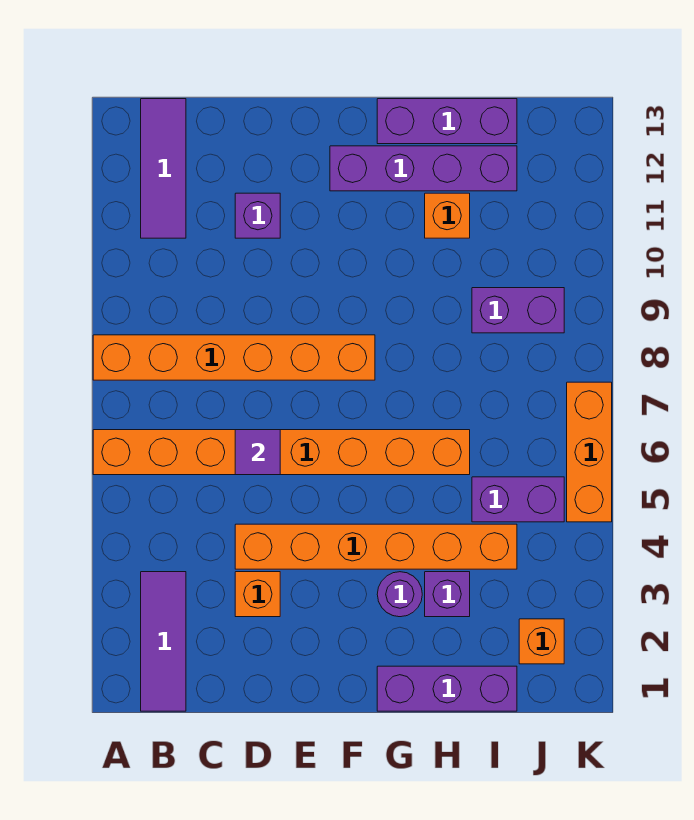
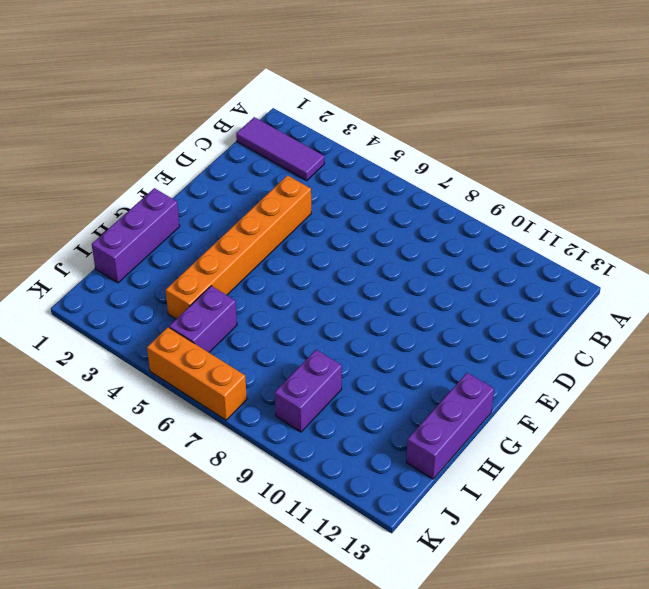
none -> orange brick A6:H6 level 1
none -> orange brick A8:F8 level 1
none -> purple tile B11:B13 level 1

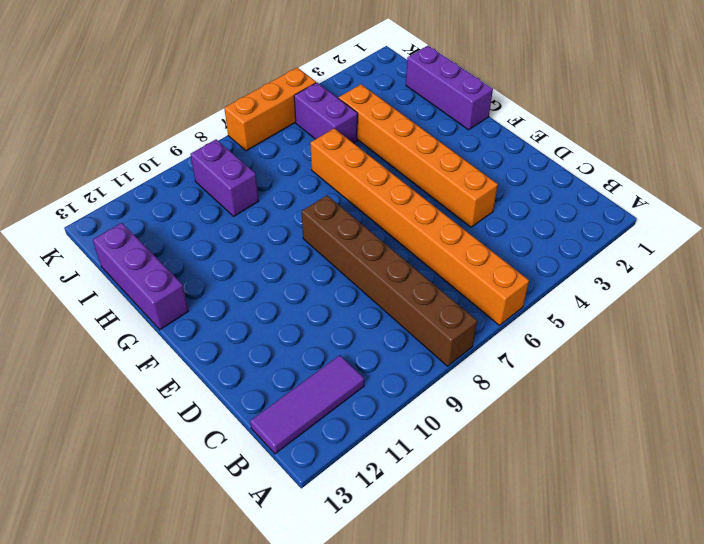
brown brick A8:F8 level 1 -> orange brick A8:F8 level 1
none -> purple tile B1:B3 level 1
none -> orange brick D3 level 1
none -> purple brick D11 level 1

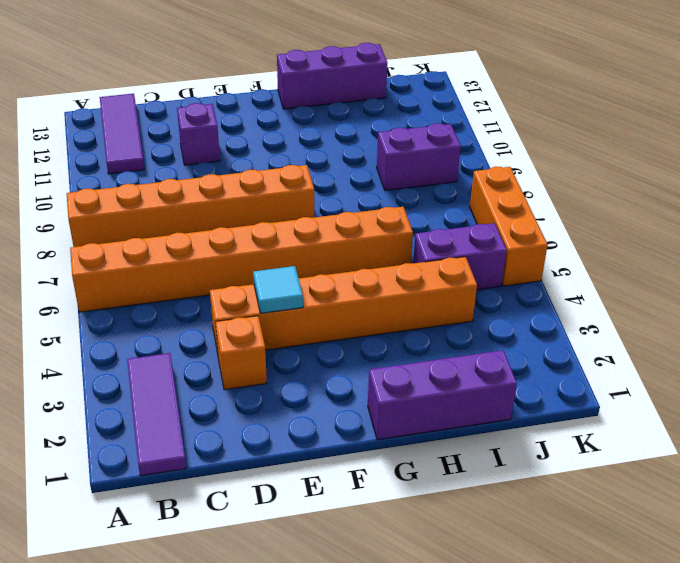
cyan tile E4 level 2 -> none
none -> purple brick F12:I12 level 1
none -> purple round brick G3 level 1
none -> purple brick H3 level 1

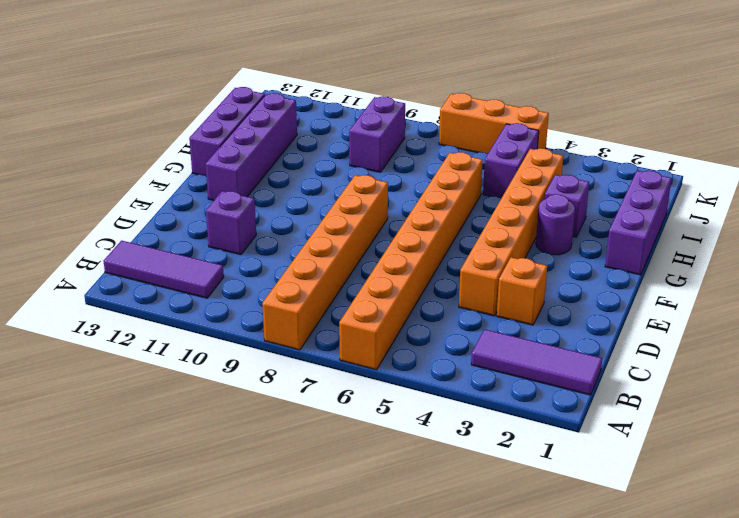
none -> orange brick H11 level 1
none -> orange brick J2 level 1
none -> purple tile D6 level 2

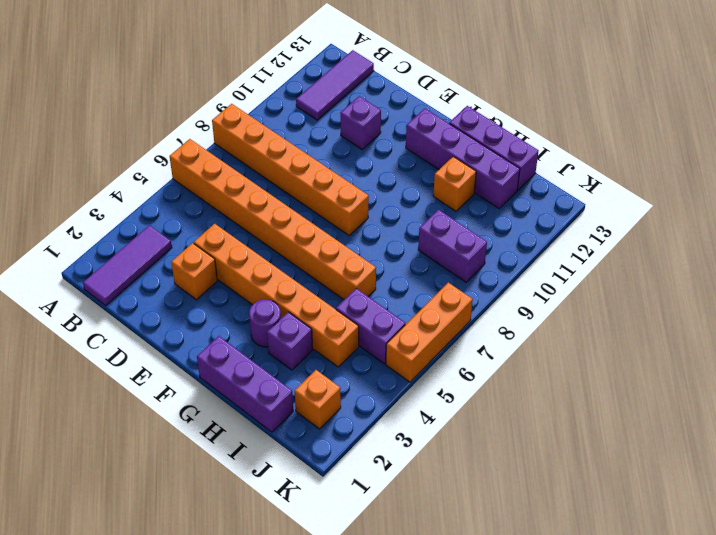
none -> purple tile D6 level 2

